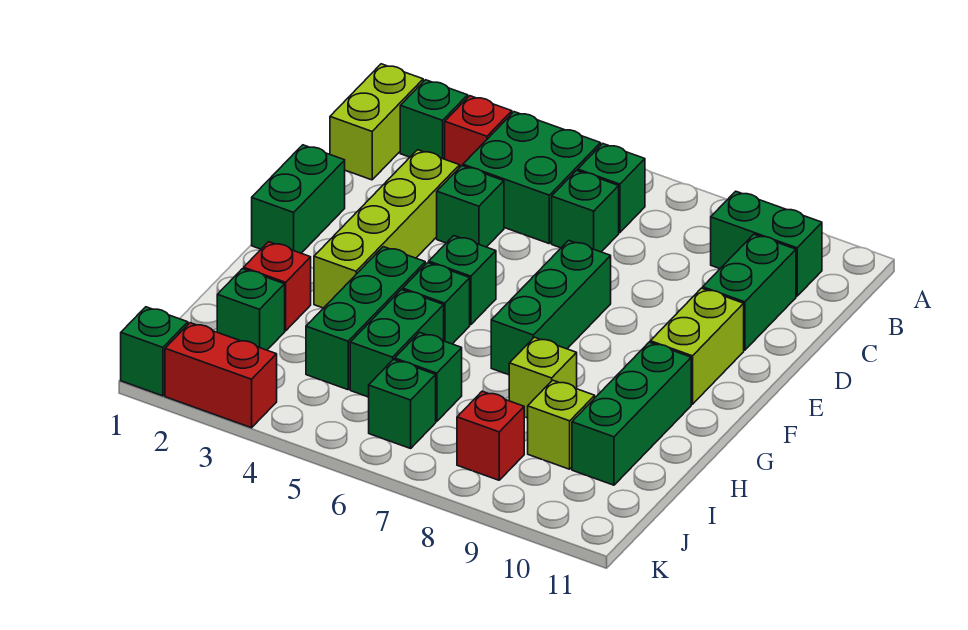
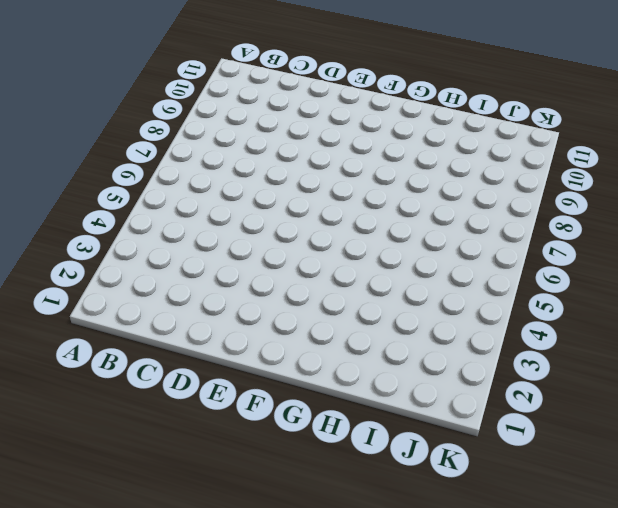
none -> lime brick B1:C1 level 1
none -> green brick B2 level 1
none -> red brick B3 level 1

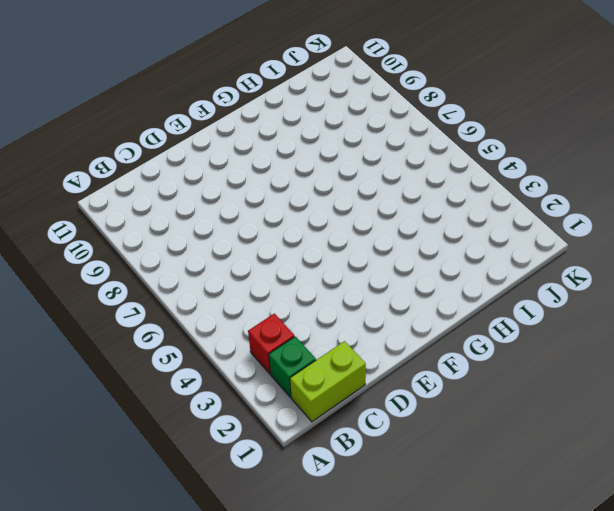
none -> green brick B4:C5 level 1
none -> green brick B6 level 1
none -> green brick B9:B10 level 1

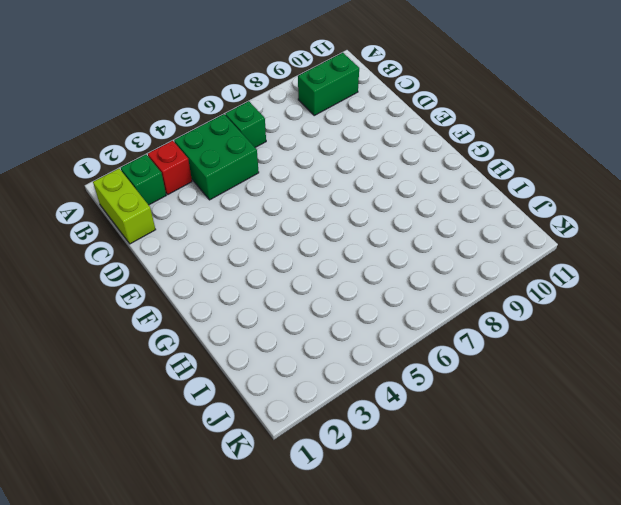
none -> green brick C6 level 1
none -> green brick C10:D10 level 1
none -> lime brick D3:G3 level 1

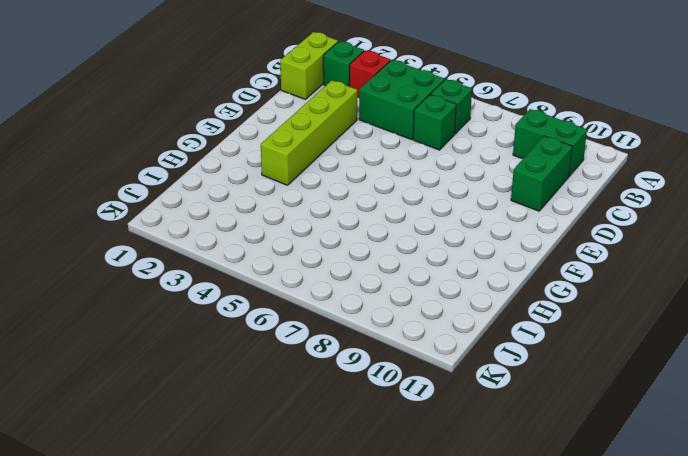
none -> green brick D4 level 1
none -> green brick E1:F1 level 1
none -> green brick E7:G7 level 1

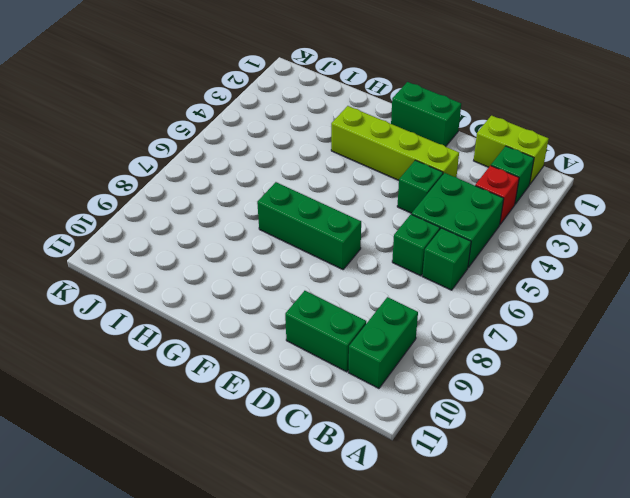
none -> lime brick E10:F10 level 1
none -> green brick F5 level 1
none -> green brick G4:I4 level 1

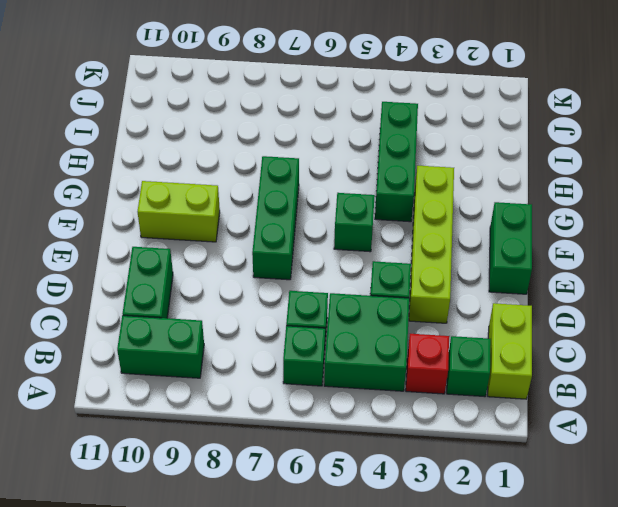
lime brick F9:F10 level 1 -> lime brick E10:F10 level 1
none -> green brick G5 level 1
none -> green brick G10:I10 level 1
none -> red brick H2 level 1

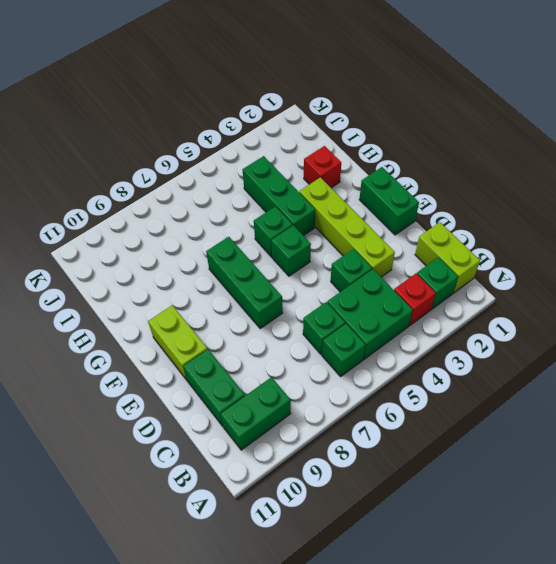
none -> green brick G10:I10 level 1
none -> green brick H5:I5 level 1
none -> lime brick H8 level 1

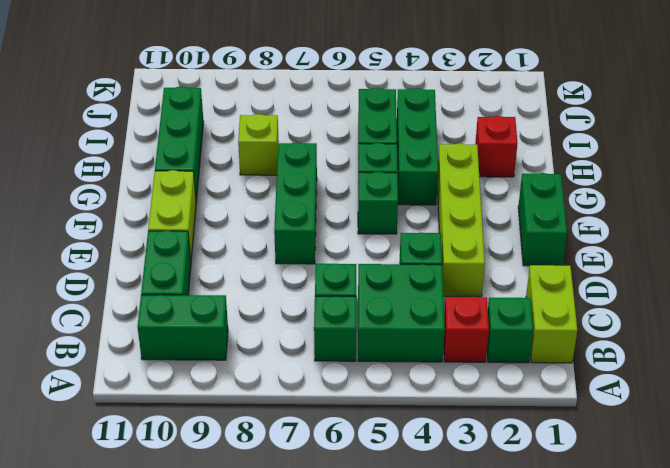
none -> green brick I2 level 1
none -> green brick I6 level 1
none -> lime brick I9 level 1

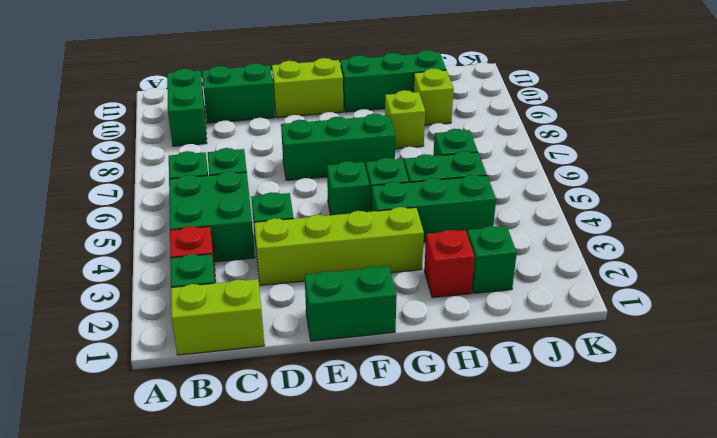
none -> green brick J6 level 1
none -> red brick J8 level 1
none -> green brick K1 level 1

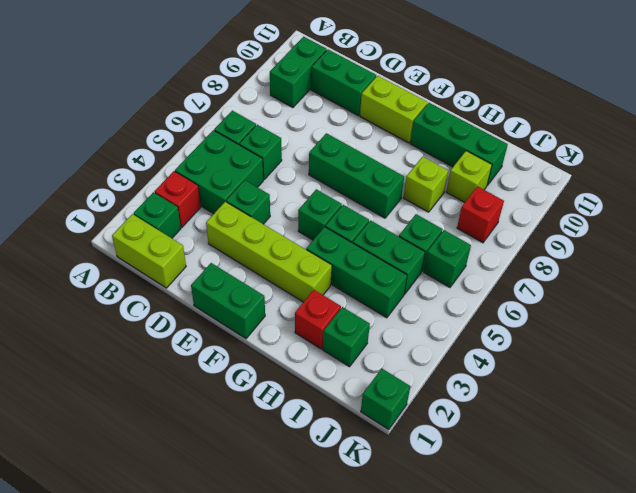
none -> red brick K2:K3 level 1

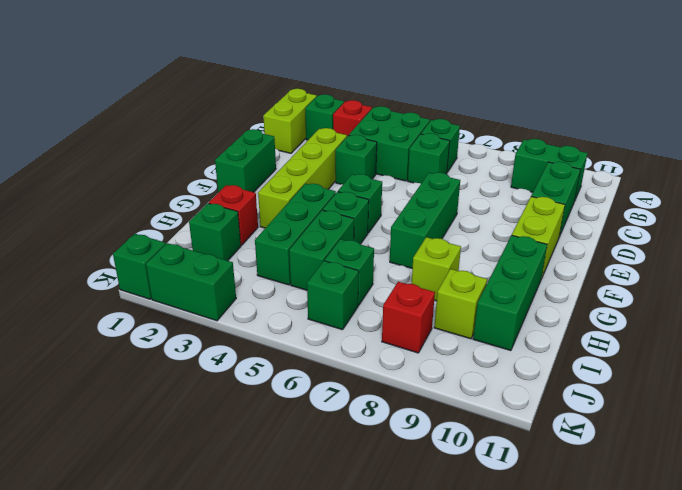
green brick K2:K3 level 1 -> red brick K2:K3 level 1

